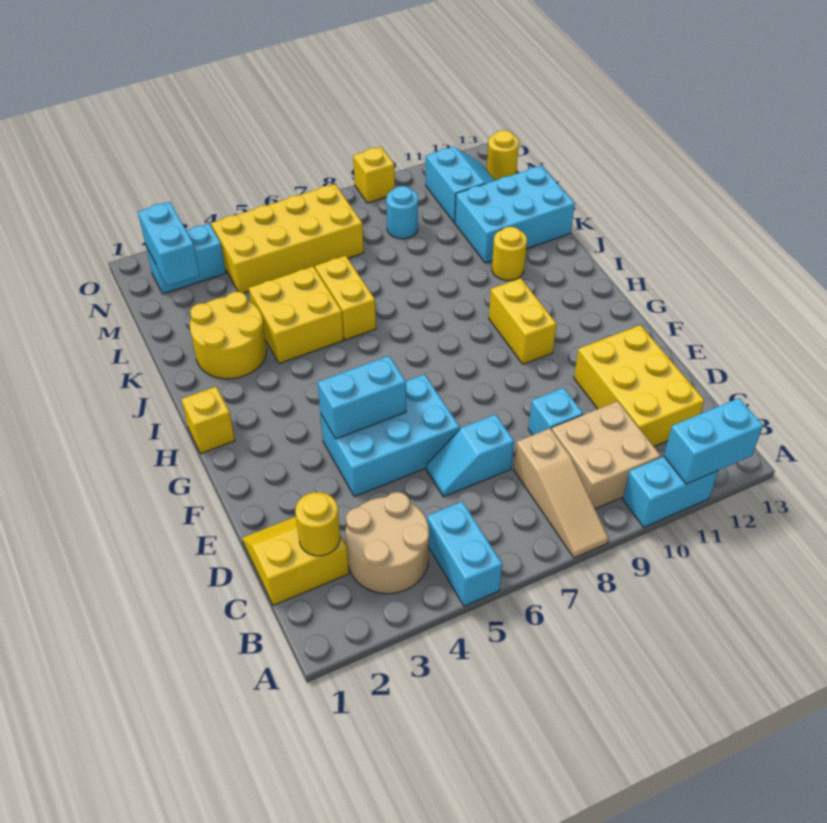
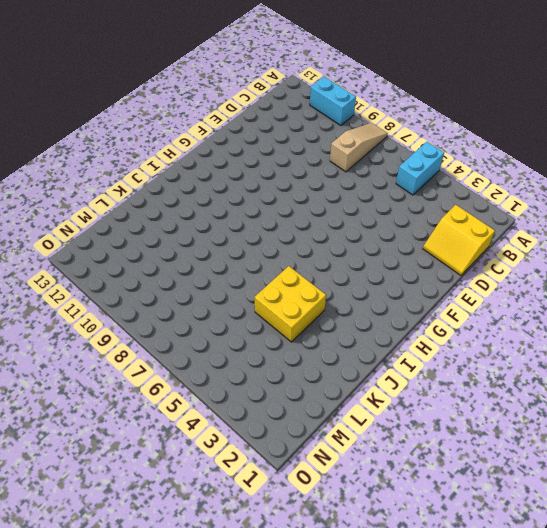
none -> tan round brick B3:C4 level 1
none -> tan brick B9:C10 level 1
none -> yellow brick C11:E12 level 1

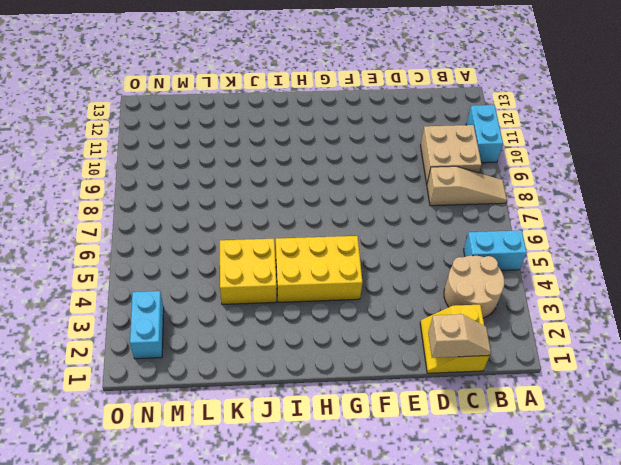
tan slope C1:D1 level 2 top D -> none
yellow brick G4:I5 level 1 -> yellow brick C11:E12 level 1
none -> cyan slope D6:D7 level 1 top 7
none -> cyan brick D9 level 1
none -> cyan brick E4:F6 level 1

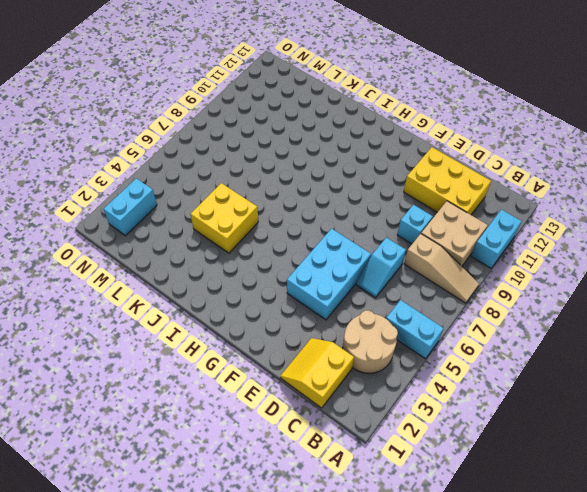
none -> yellow brick G10:H10 level 1
none -> yellow brick H1 level 1
none -> yellow round brick J2:K3 level 1

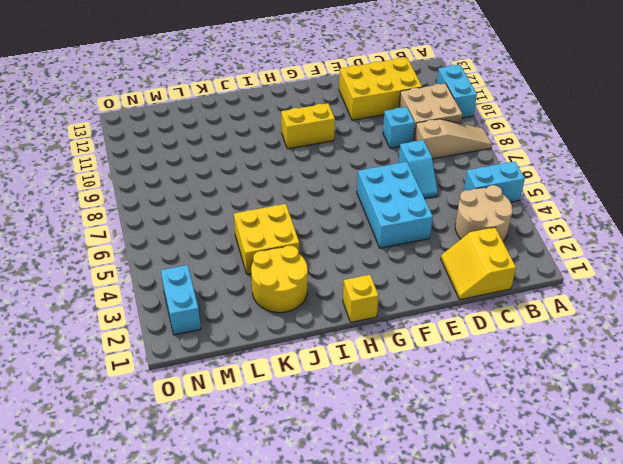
none -> yellow brick J6:K6 level 1
none -> yellow round brick J11 level 1
none -> cyan brick K11:L13 level 1

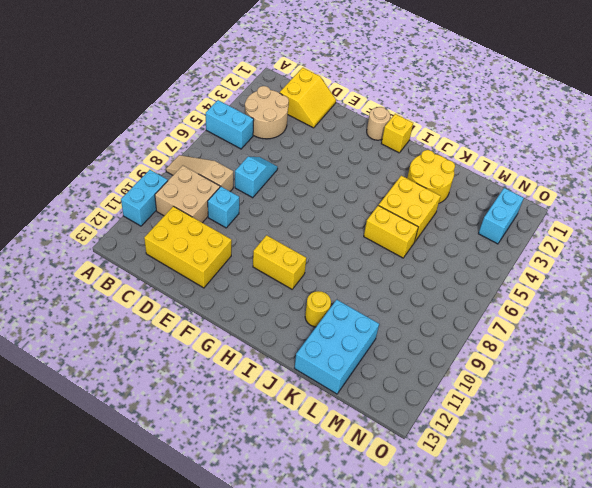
tan round brick G1 level 1 -> none
none -> cyan brick E4:F6 level 1
none -> yellow brick M4:N7 level 1
none -> cyan round brick M9 level 1

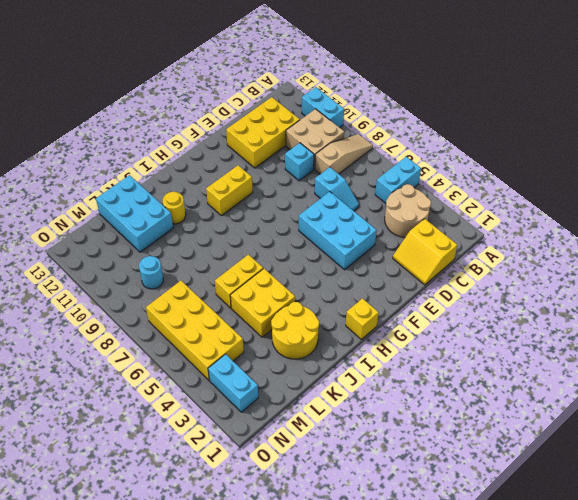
none -> cyan slope M11:N12 level 1 top 11
none -> yellow round brick N13 level 1
none -> yellow brick O9 level 1

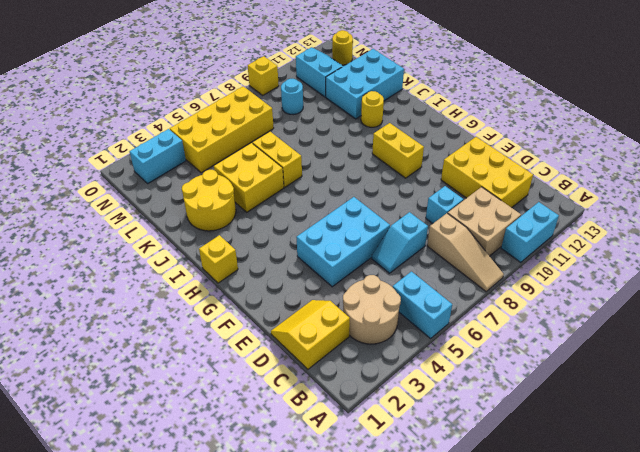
none -> cyan brick A11:A12 level 2
none -> yellow round brick C2 level 2
none -> cyan brick F4:F5 level 2

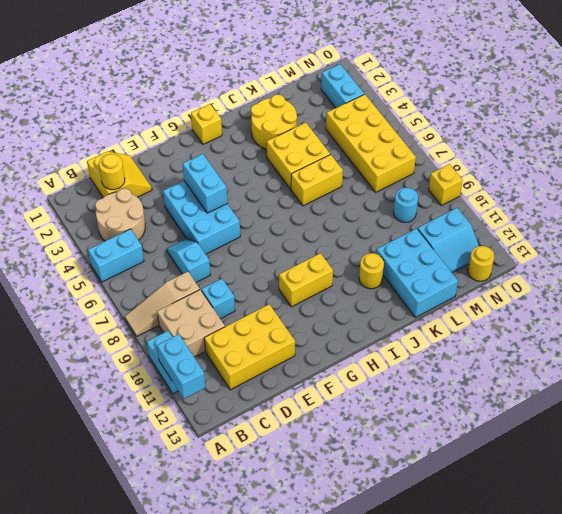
none -> cyan brick M2:N2 level 2

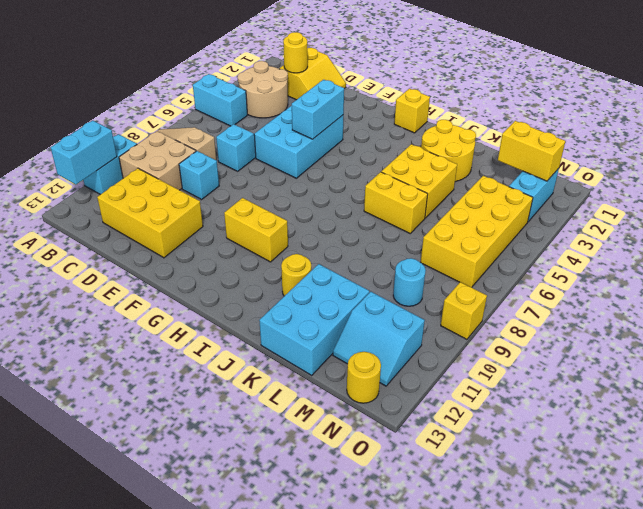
yellow brick M2:N2 level 2 -> cyan brick M2:N2 level 2

